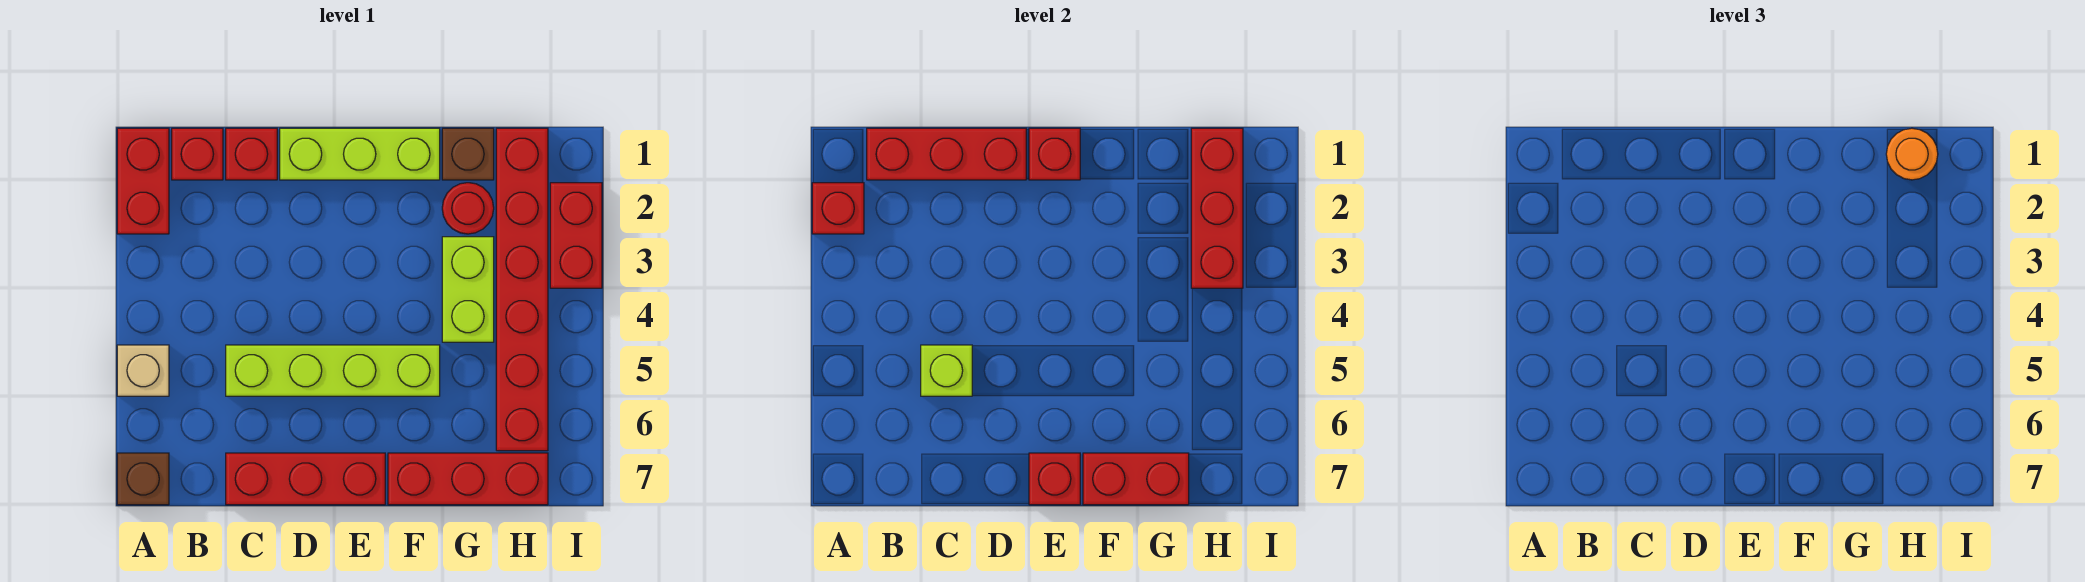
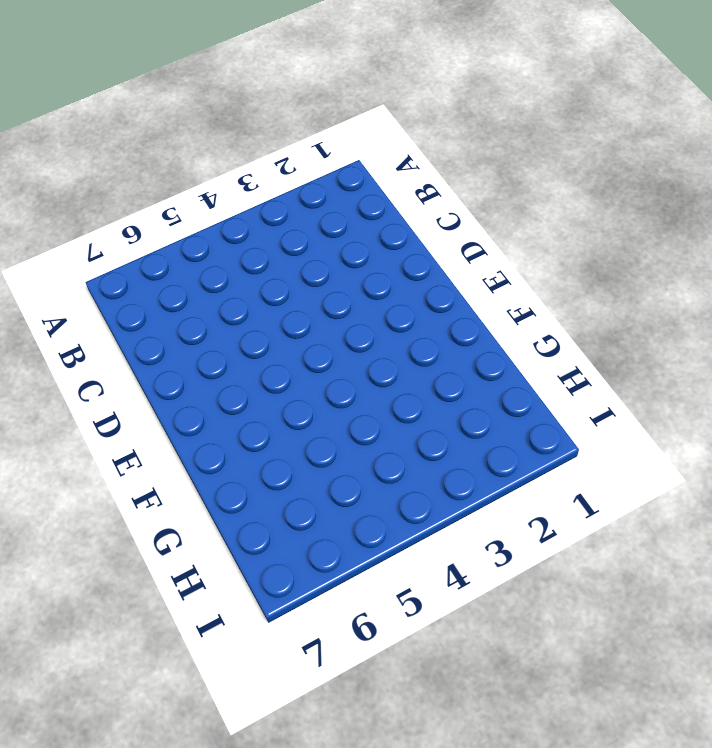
none -> red brick A1:A2 level 1
none -> tan brick A5 level 1
none -> brown brick A7 level 1

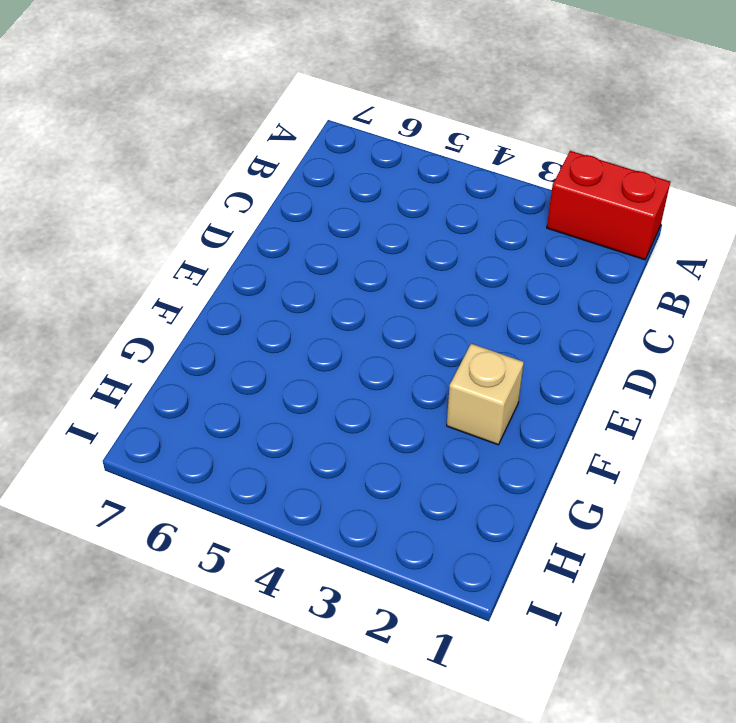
tan brick F2 level 1 -> tan brick A5 level 1
none -> brown brick A7 level 1
none -> red brick B1 level 1
none -> red brick C1 level 1

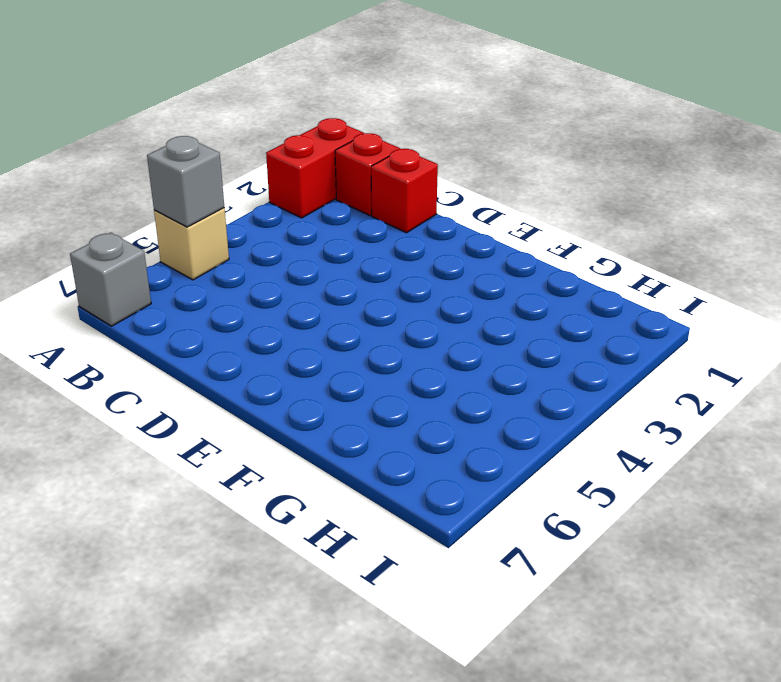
grey brick A5 level 2 -> none
grey brick A7 level 1 -> brown brick A7 level 1
none -> lime brick C5:F5 level 1
none -> red brick C7:E7 level 1
none -> lime brick D1:F1 level 1

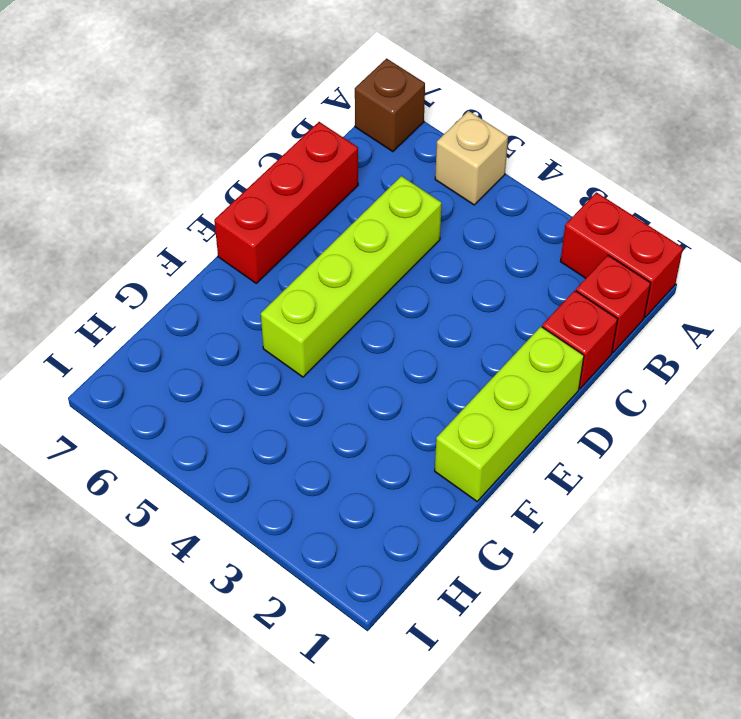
none -> red brick F7:H7 level 1
none -> brown brick G1 level 1
none -> red round brick G2 level 1

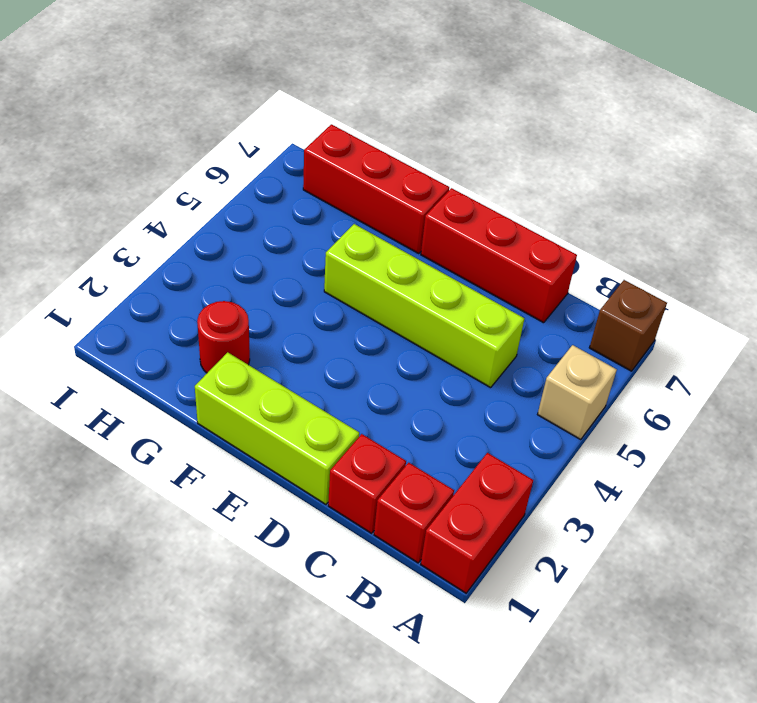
none -> brown brick G1 level 1
none -> lime brick G3:G4 level 1
none -> red brick H1:H6 level 1

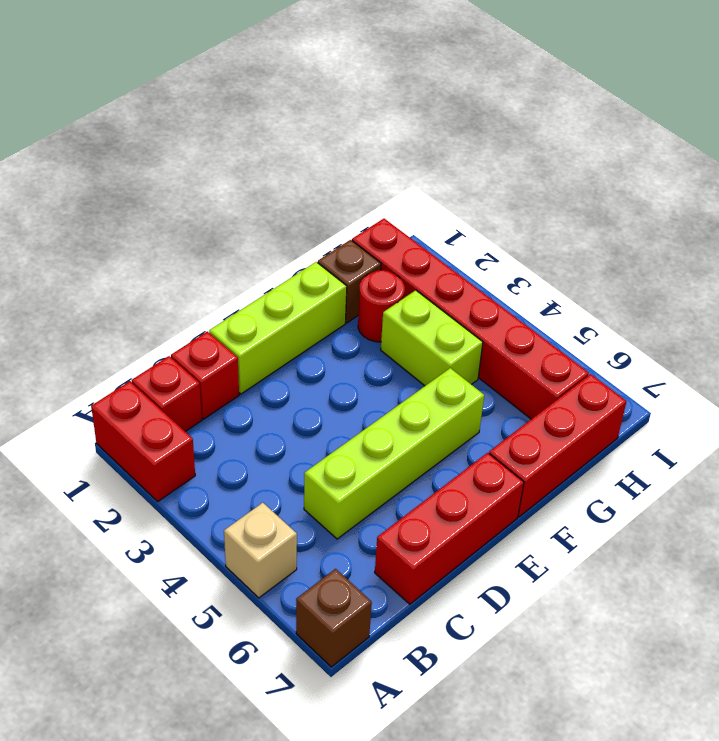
none -> red brick I2:I3 level 1
none -> red brick A2 level 2
none -> red brick B1:D1 level 2

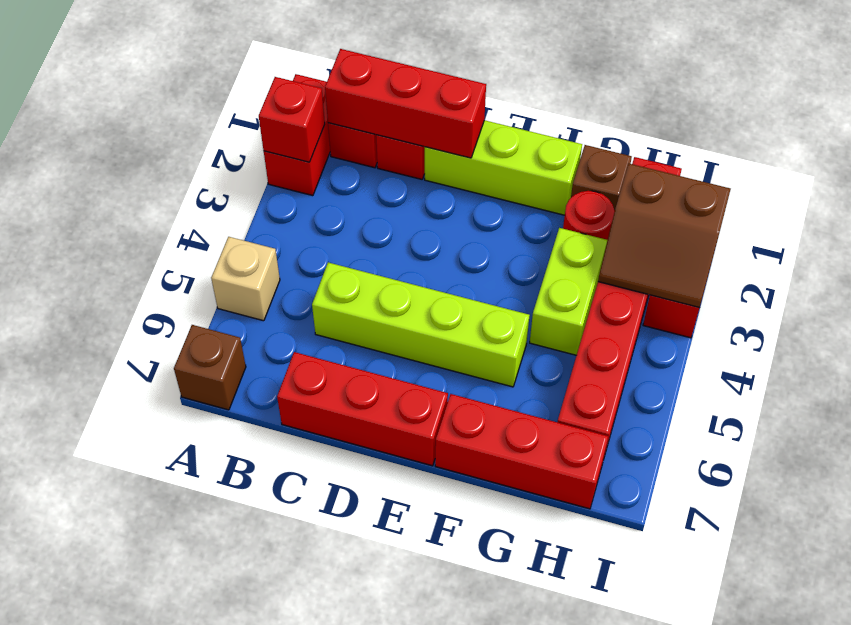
brown slope H2:I3 level 2 top 2 -> red brick H1:H3 level 2
none -> lime brick C5 level 2
none -> red brick E1 level 2
none -> red brick E7 level 2

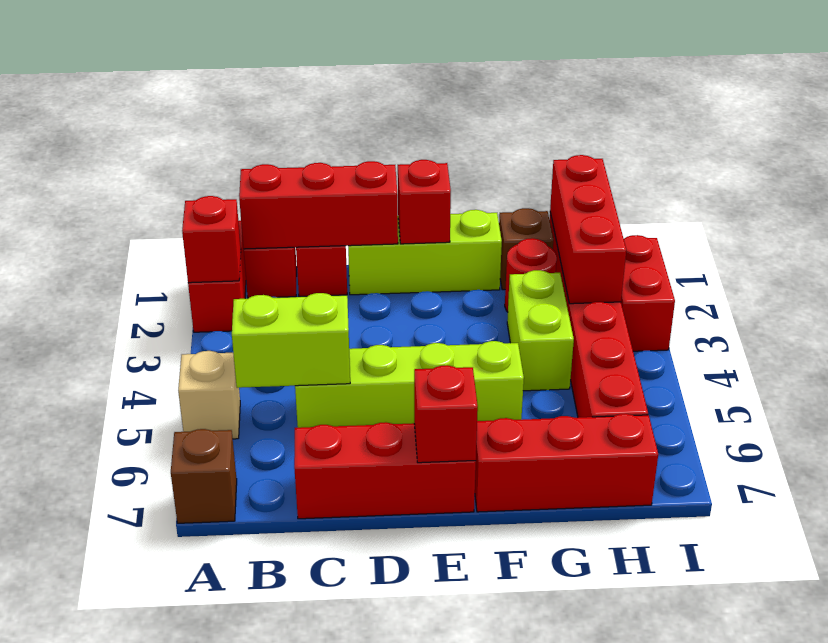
lime brick B5:C5 level 2 -> lime brick C5 level 2
none -> red brick F7:G7 level 2
none -> orange round brick H1 level 3

